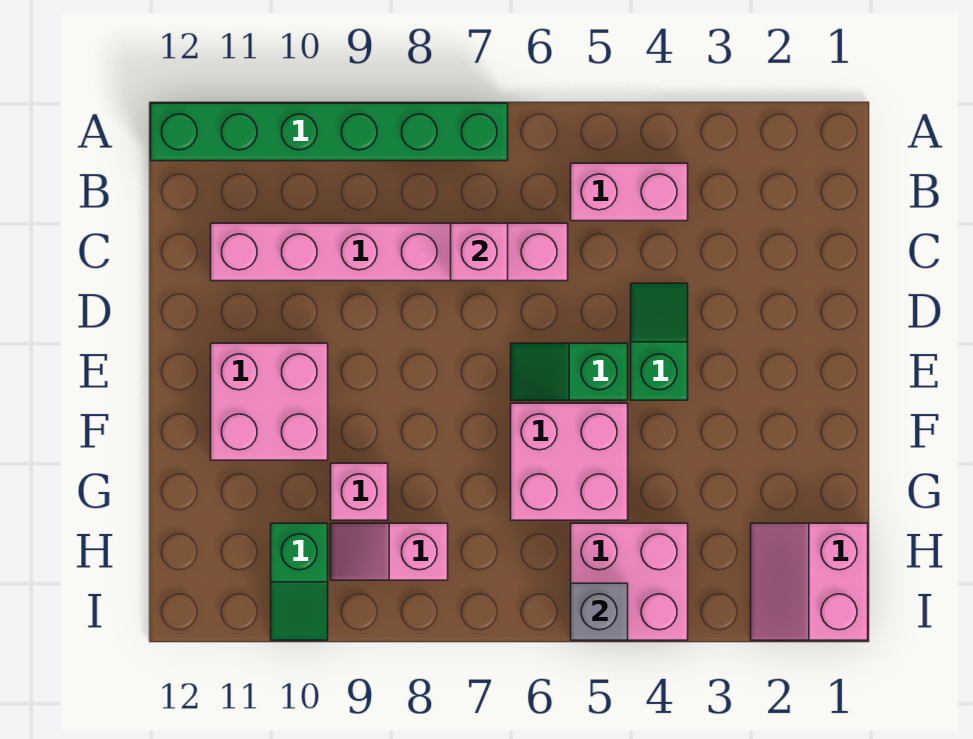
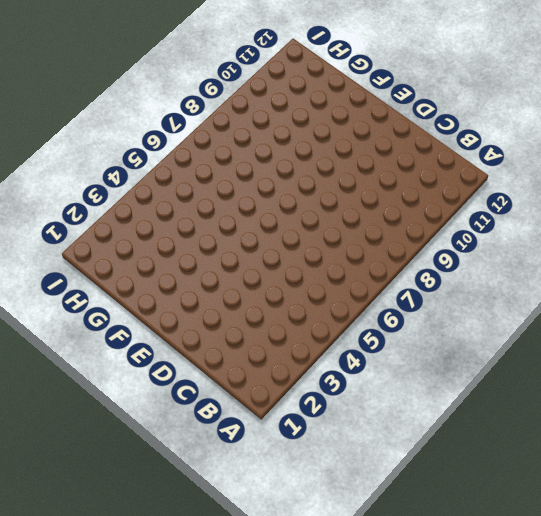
none -> green brick A7:A12 level 1
none -> pink brick B4:B5 level 1
none -> pink brick C6:C11 level 1

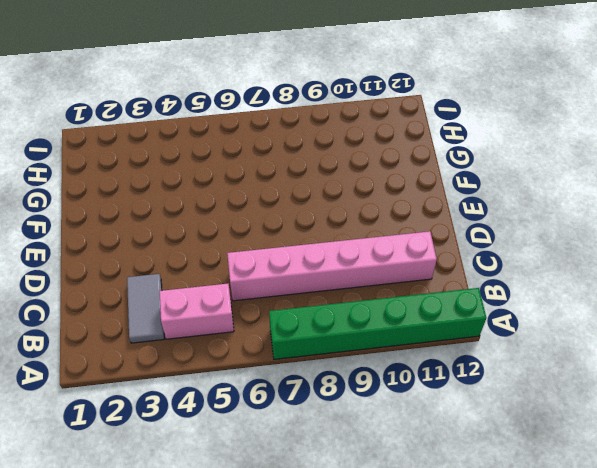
grey tile B3:C3 level 1 -> none
none -> green slope D4:E4 level 1 top E
none -> green slope E5:E6 level 1 top 5
none -> pink brick E10:F11 level 1

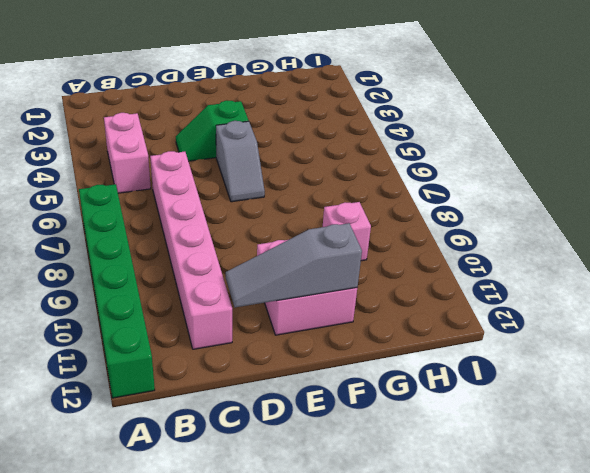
grey slope D11:F11 level 2 top F -> none
grey slope E5:E6 level 1 top 5 -> green slope E5:E6 level 1 top 5
none -> pink brick F5:G6 level 1
none -> pink slope H1:I2 level 1 top 1
none -> pink brick H4:I5 level 1

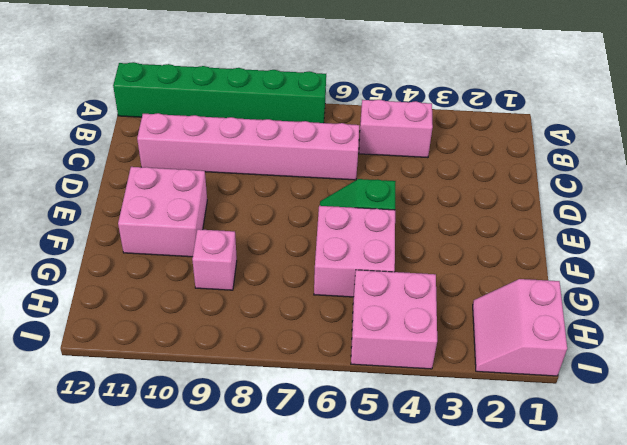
none -> green slope D4:E4 level 1 top E
none -> pink slope H8:H9 level 1 top 8
none -> green slope H10:I10 level 1 top H

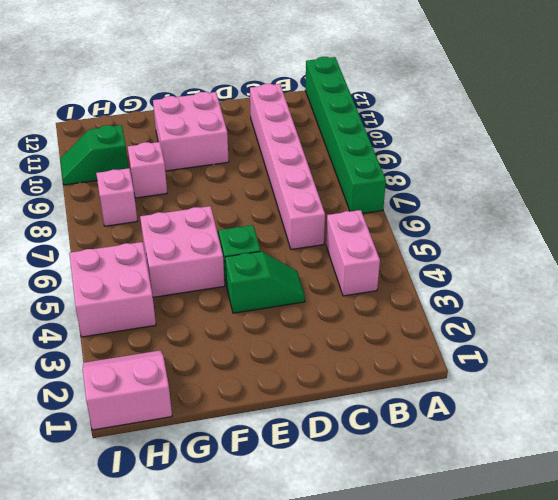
none -> pink brick C7 level 2
none -> grey brick I5 level 2

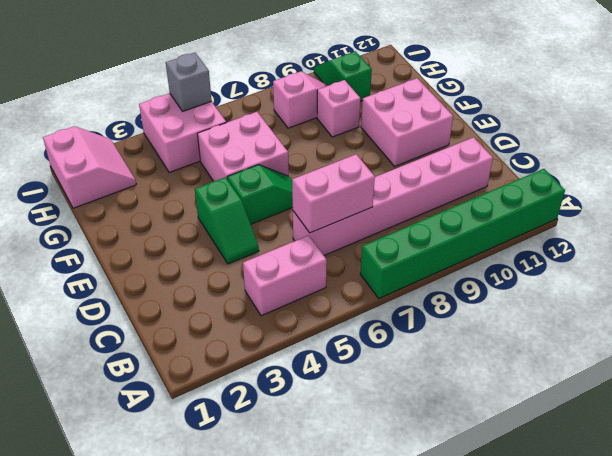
pink brick C6:C7 level 2 -> pink brick C7 level 2

